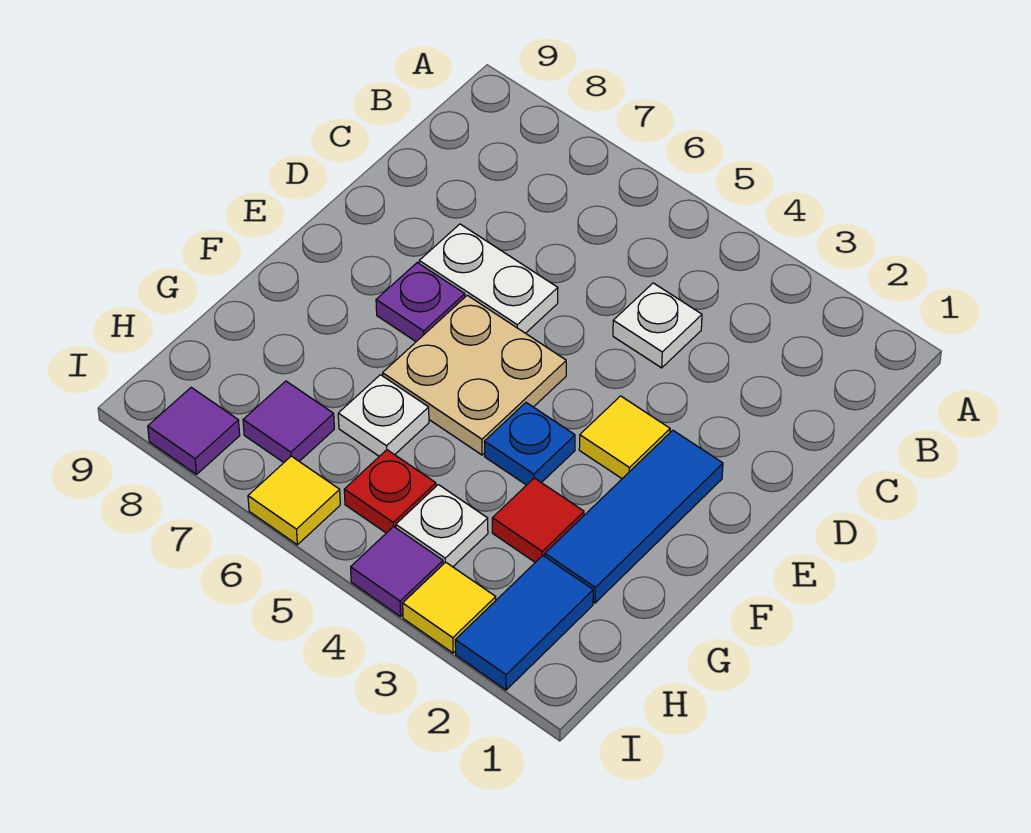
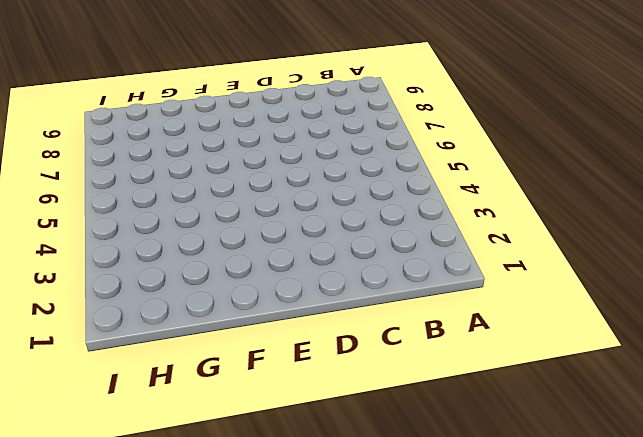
none -> white plate C4 level 1
none -> white plate D6:D7 level 1
none -> blue tile E2:G2 level 1

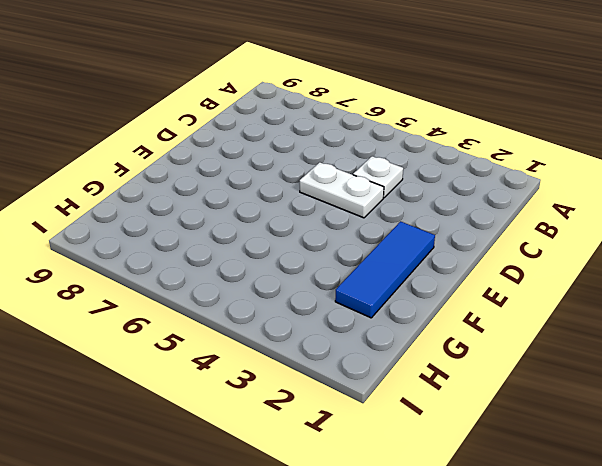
white plate D4:D5 level 1 -> white plate D6:D7 level 1
none -> yellow tile E3 level 1
none -> tan plate E5:F6 level 1
none -> purple plate E7 level 1

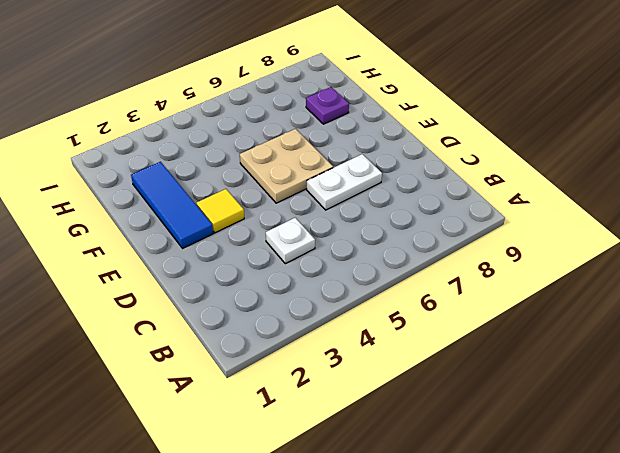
purple plate G8 level 1 -> purple plate E7 level 1
none -> blue plate F4 level 1
none -> red tile G3 level 1
none -> white plate G6 level 1

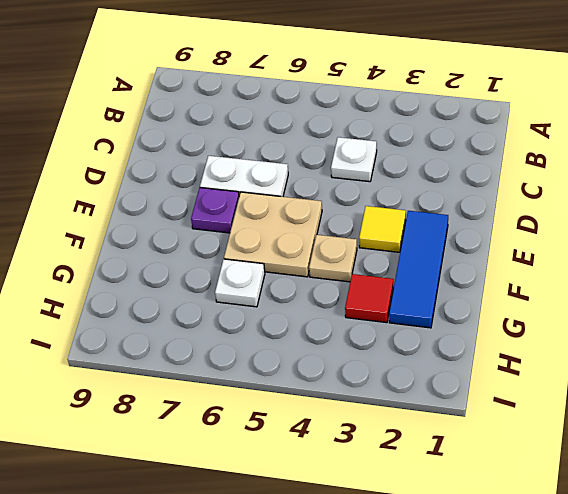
tan plate F4 level 1 -> blue plate F4 level 1
none -> blue tile H2:I2 level 1
none -> white plate H4 level 1
none -> red plate H5 level 1

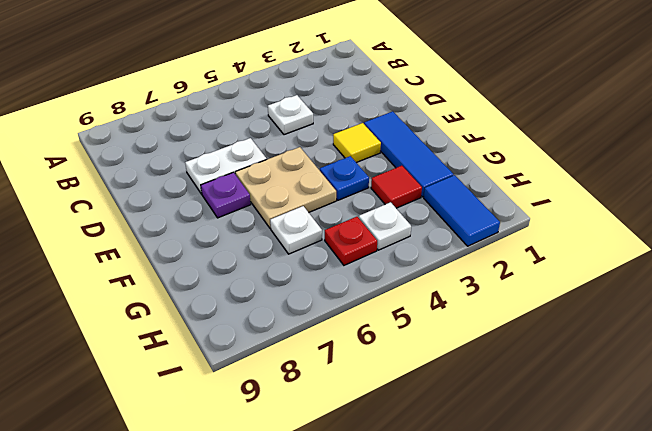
none -> purple tile H7 level 1
none -> yellow tile I3 level 1
none -> purple tile I4 level 1

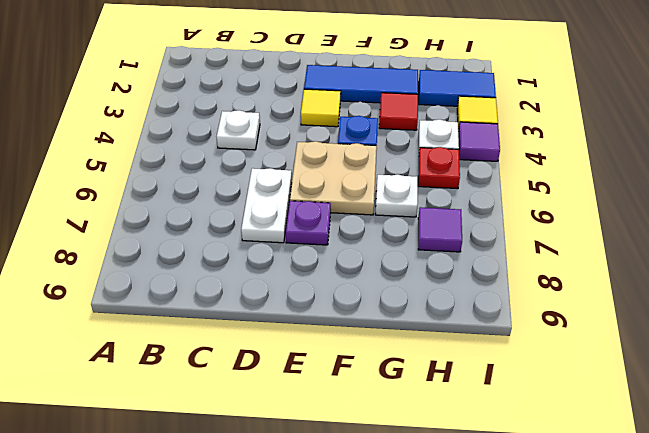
none -> yellow tile I6 level 1
none -> purple tile I8 level 1

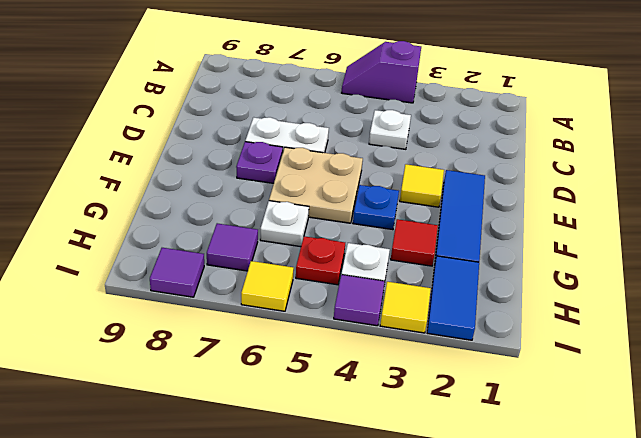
purple slope A4:A5 level 1 top 4 -> none

